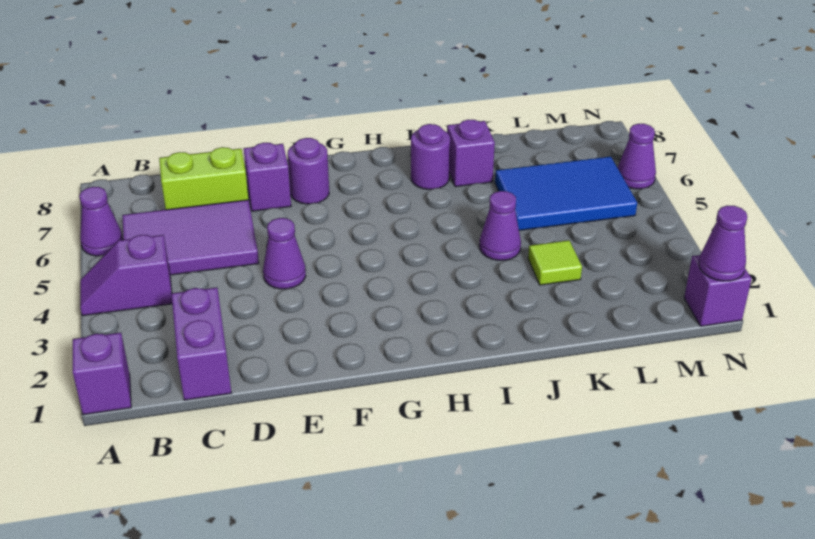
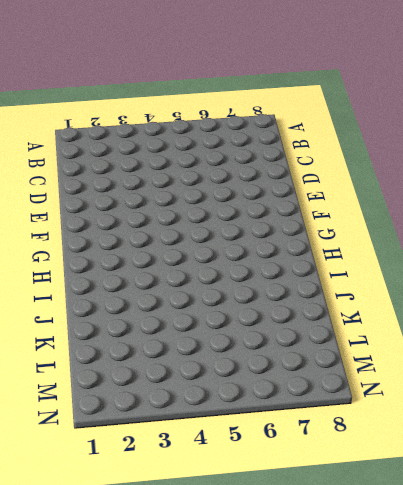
none -> purple brick A1 level 1
none -> purple slope A4:B4 level 1 top B
none -> purple cone A6 level 1

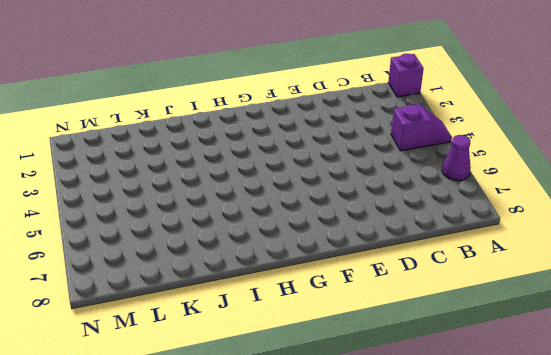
none -> purple tile B5:D6 level 1
none -> purple brick C1:C2 level 1
none -> lime brick C7:D7 level 1

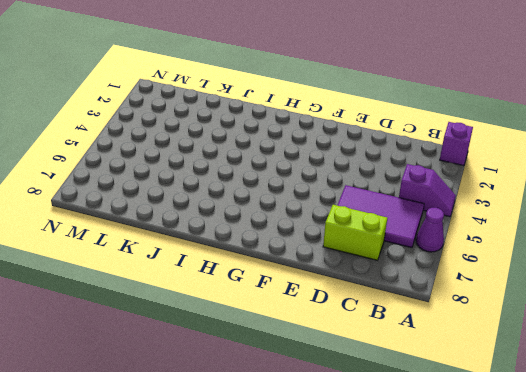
none -> purple brick C1:C2 level 1
none -> purple cone E4 level 1
none -> purple brick E7 level 1

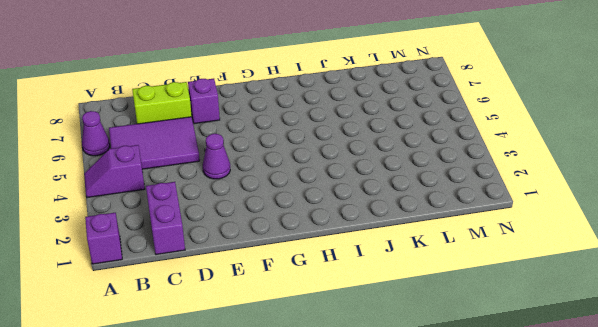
none -> purple round brick F7 level 1
none -> purple round brick I7 level 1
none -> purple cone J4 level 1

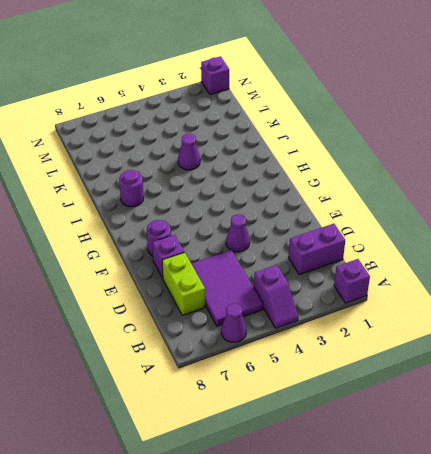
none -> purple brick J7 level 1
none -> lime tile K3 level 1
none -> blue tile K5:M6 level 1

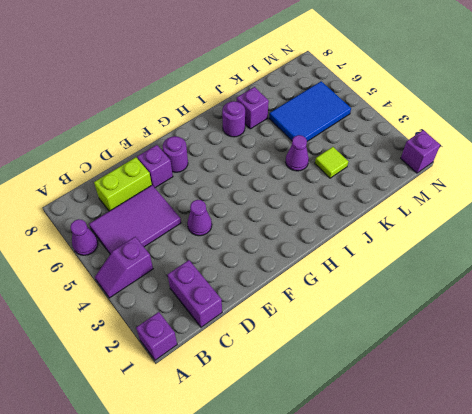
none -> purple cone N6 level 1
none -> purple cone N1 level 2

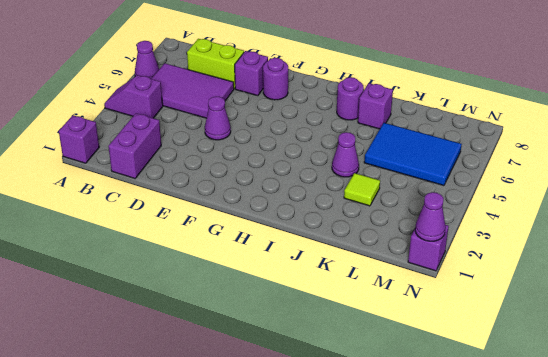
none -> purple cone N6 level 1

